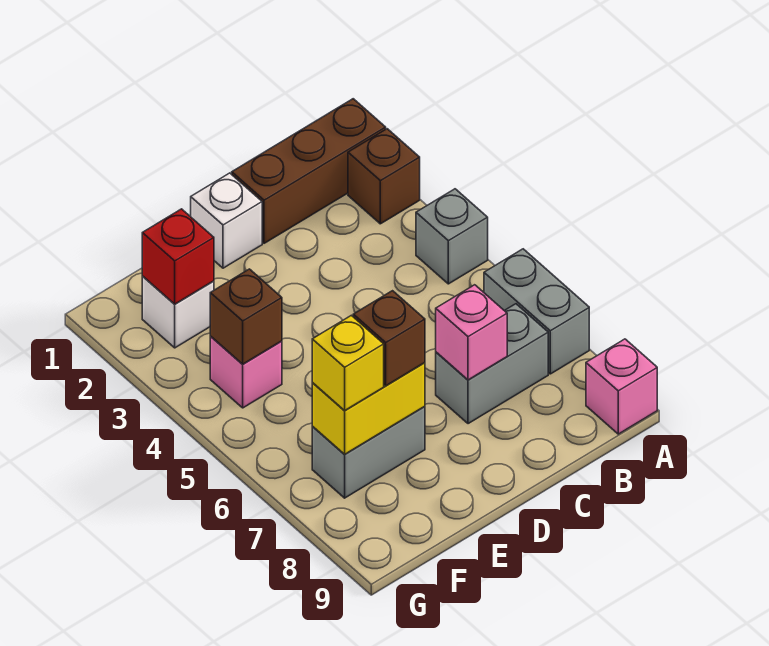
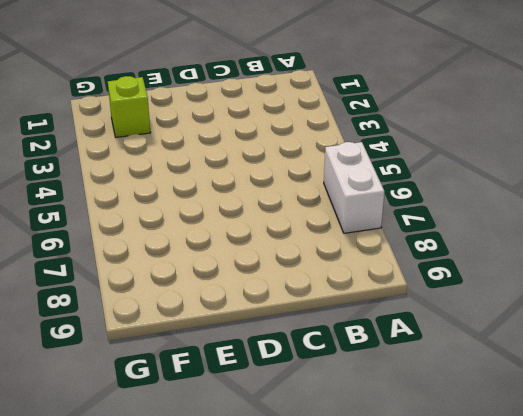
white brick A6:A7 level 1 -> grey brick A6:A7 level 1
lime brick F2 level 1 -> white brick F2 level 1
none -> brown brick A1:C1 level 1
none -> brown brick A2 level 1
none -> grey brick A4 level 1

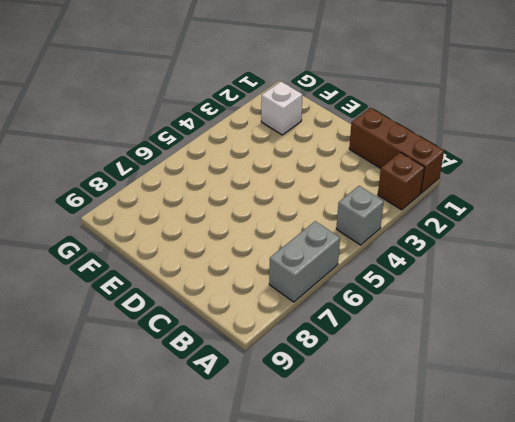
none -> pink brick A9 level 1
none -> grey brick B7:C7 level 1
none -> white brick D1 level 1

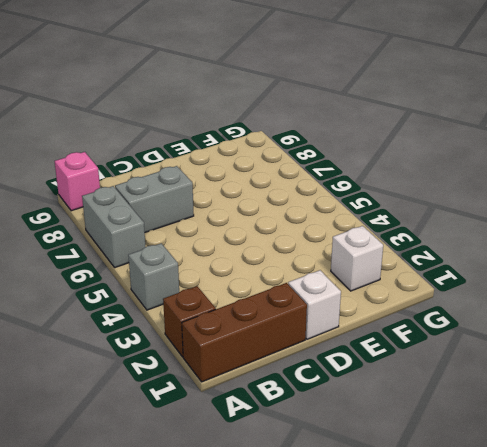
none -> grey brick E7:F7 level 1
none -> pink brick F4 level 1
none -> pink brick C7 level 2

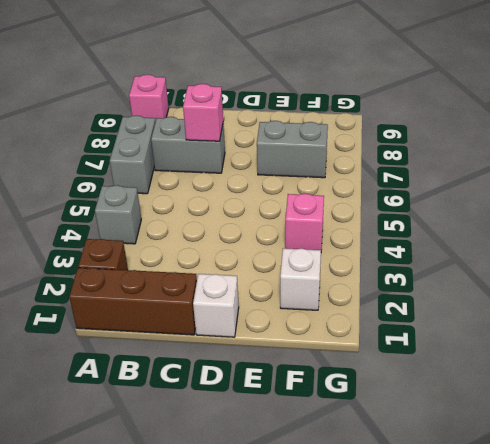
none -> yellow brick E7:F7 level 2
none -> red brick F2 level 2
none -> brown brick F4 level 2

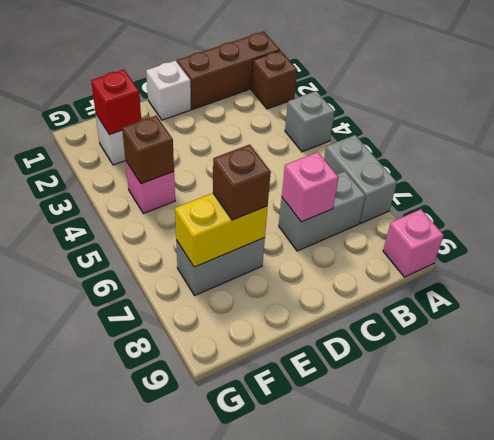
none -> yellow brick F7 level 3

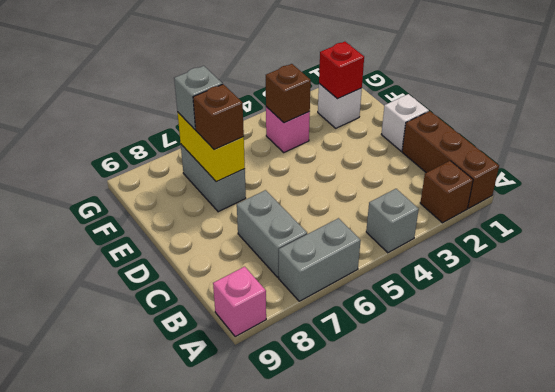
grey brick F7 level 3 -> yellow brick F7 level 3
none -> pink brick C7 level 2

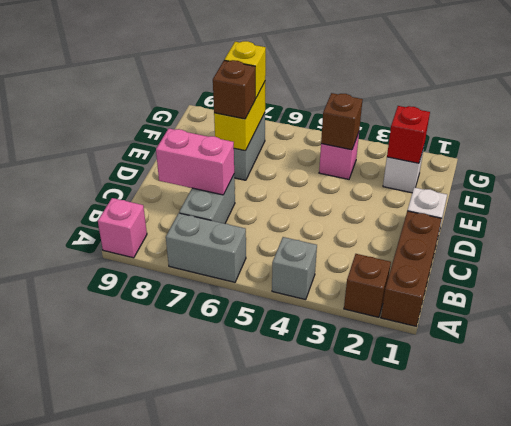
pink brick C7:C8 level 2 -> pink brick C7 level 2

